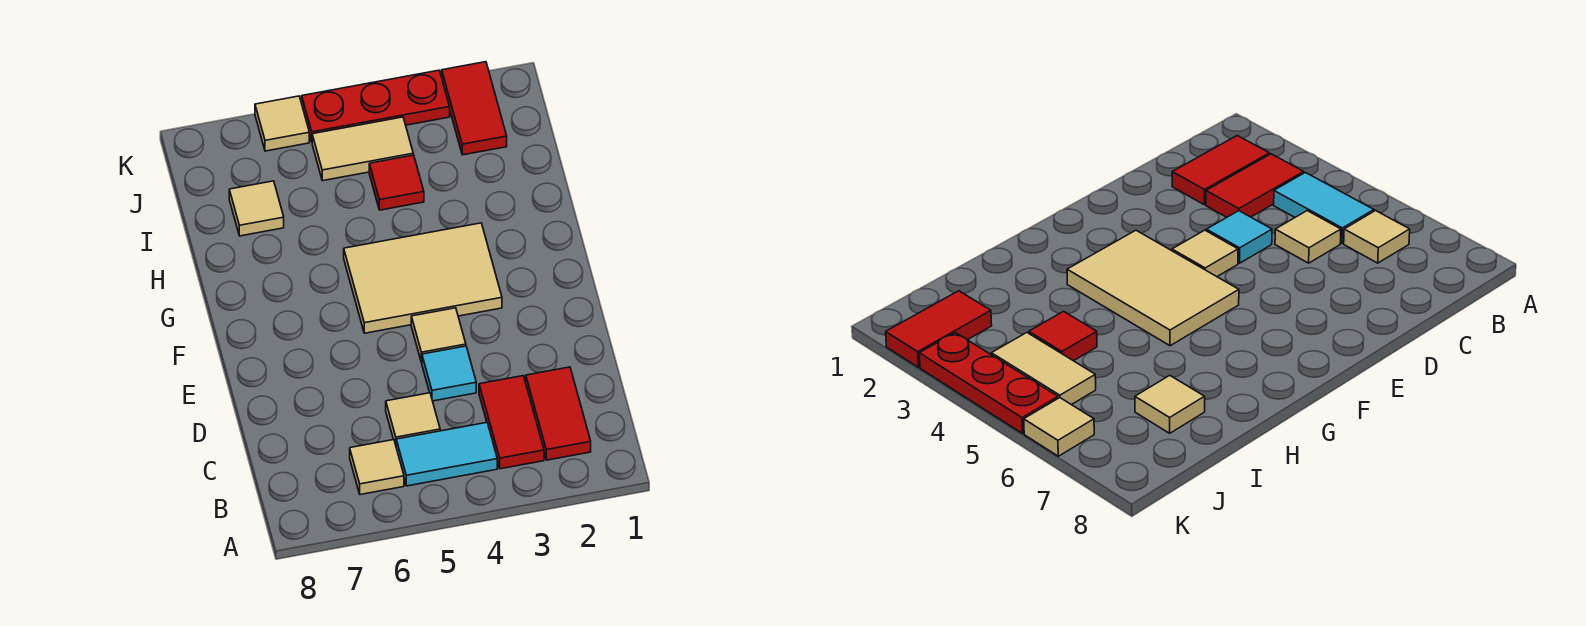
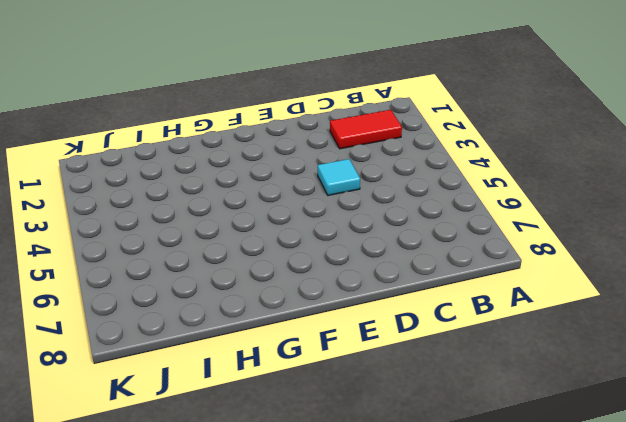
none -> red tile B3:C3 level 1
none -> cyan tile B4:B5 level 1
none -> tan tile B6 level 1

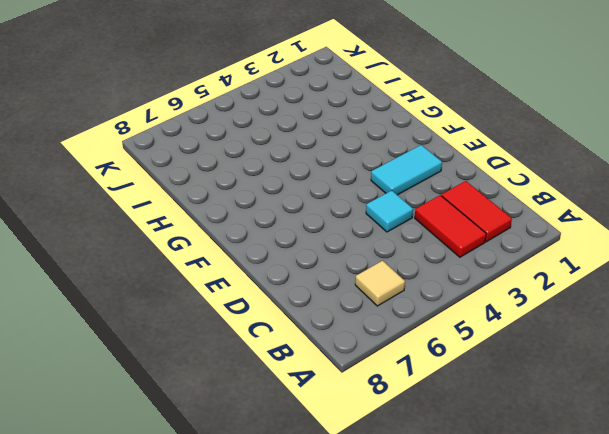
cyan tile E2:E3 level 1 -> cyan tile B4:B5 level 1
none -> tan tile C5 level 1
none -> tan tile E4 level 1
none -> tan tile F3:G5 level 1

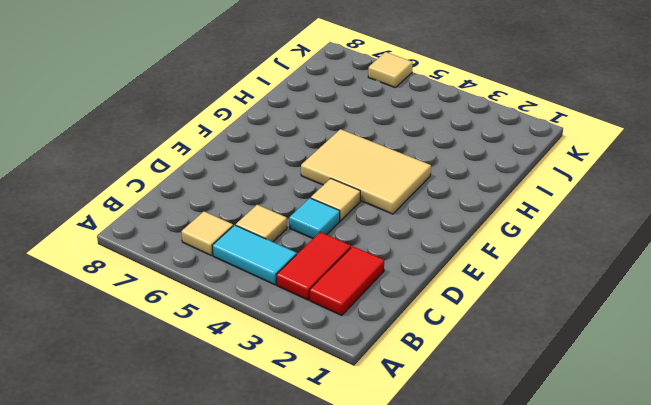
none -> red tile I4 level 1
none -> tan tile I7 level 1
none -> red tile J2:K2 level 1

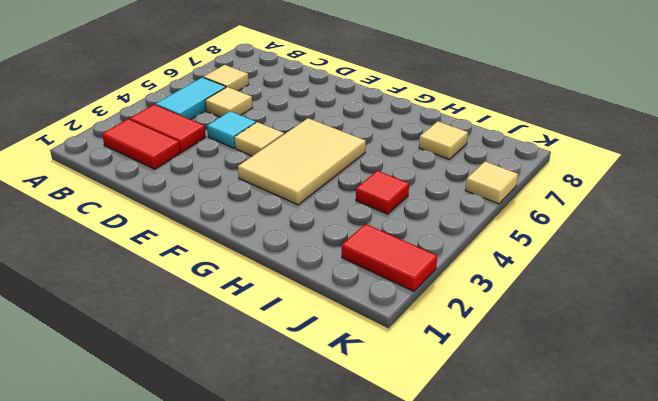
none -> tan tile J4:J5 level 1
none -> red plate K3:K5 level 1

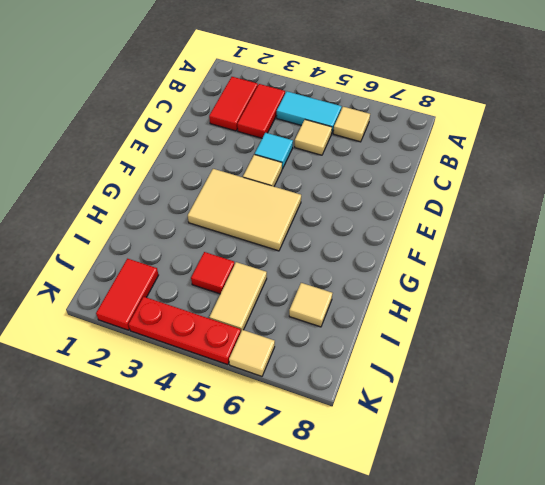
tan tile I5:J5 level 1 -> tan tile J4:J5 level 1

